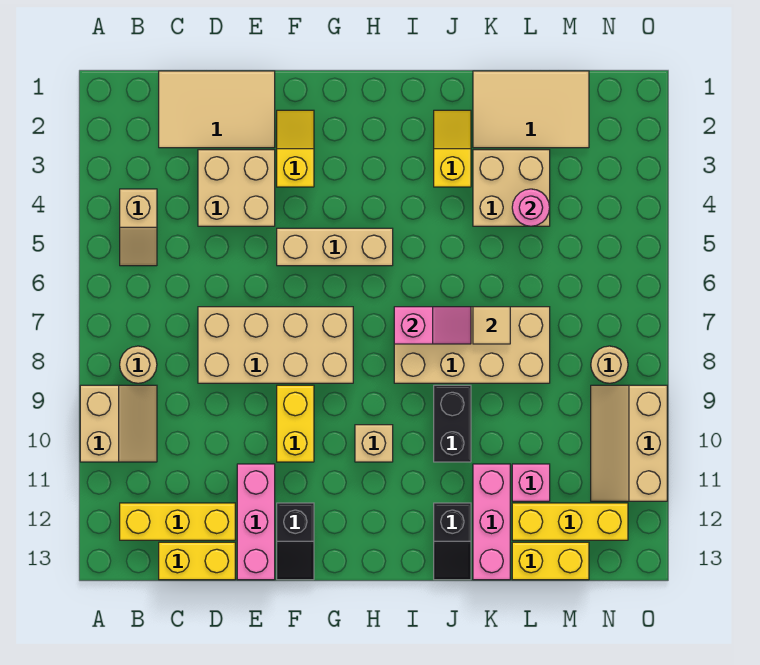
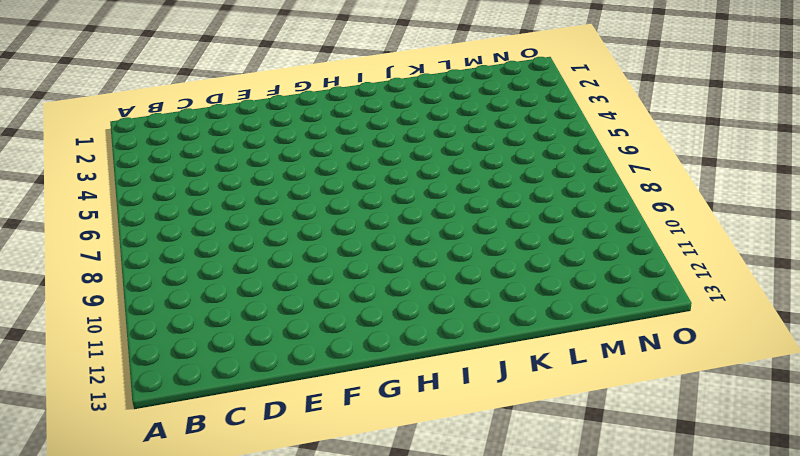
none -> tan slope A9:B10 level 1 top A
none -> tan slope B4:B5 level 1 top 4
none -> tan round brick B8 level 1

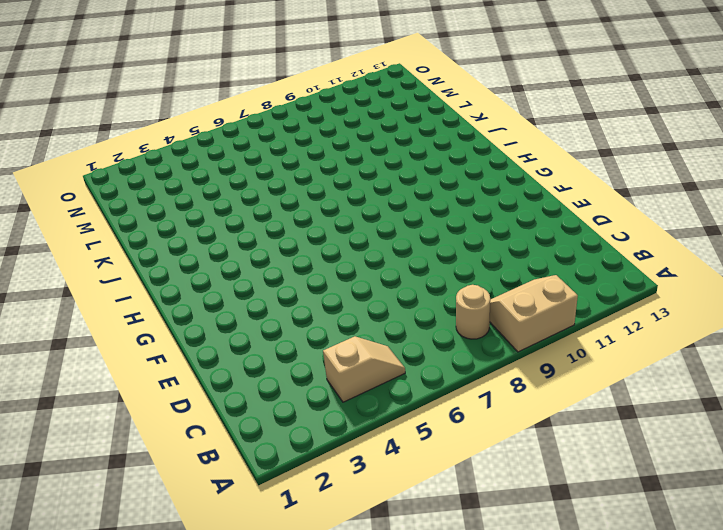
none -> yellow brick B12:D12 level 1
none -> tan tile C1:E2 level 1
none -> yellow brick C13:D13 level 1

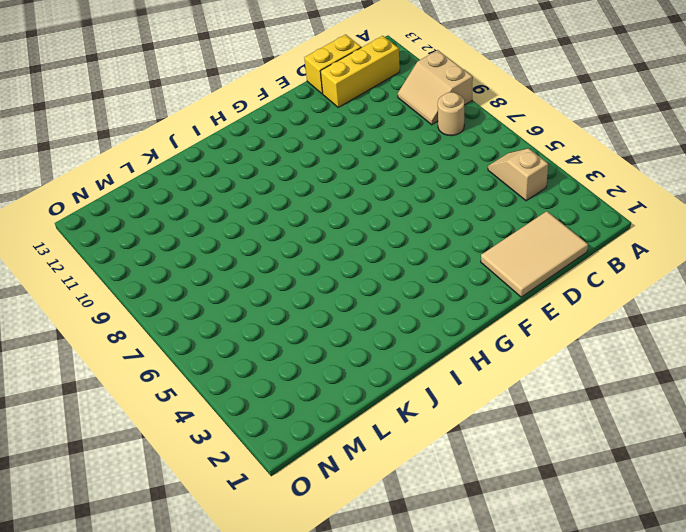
none -> tan brick D3:E4 level 1
none -> tan brick D7:G8 level 1
none -> pink brick E11:E13 level 1

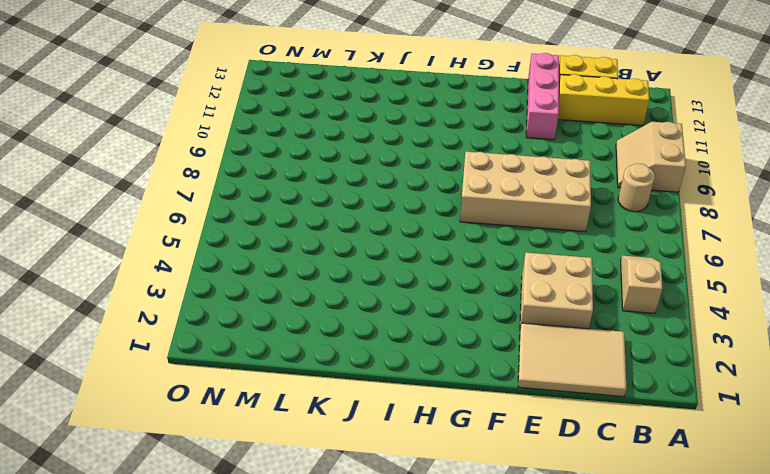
none -> yellow slope F2:F3 level 1 top 3
none -> tan brick F5:H5 level 1
none -> yellow brick F9:F10 level 1

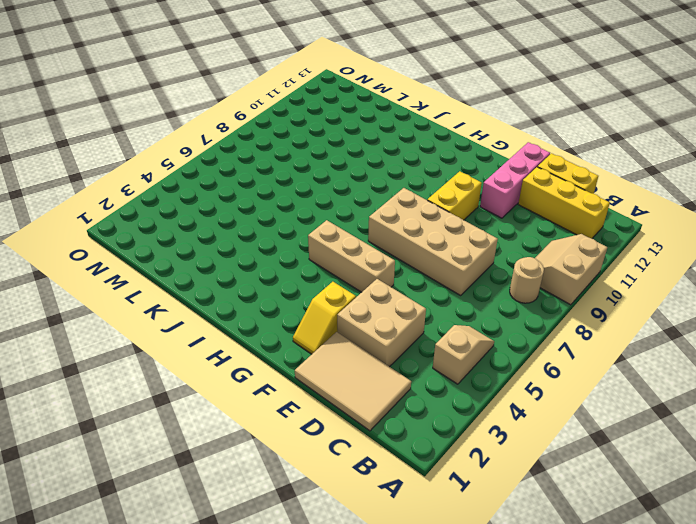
none -> black slope F12:F13 level 1 top 12
none -> tan brick H10 level 1
none -> tan brick I7:L8 level 1

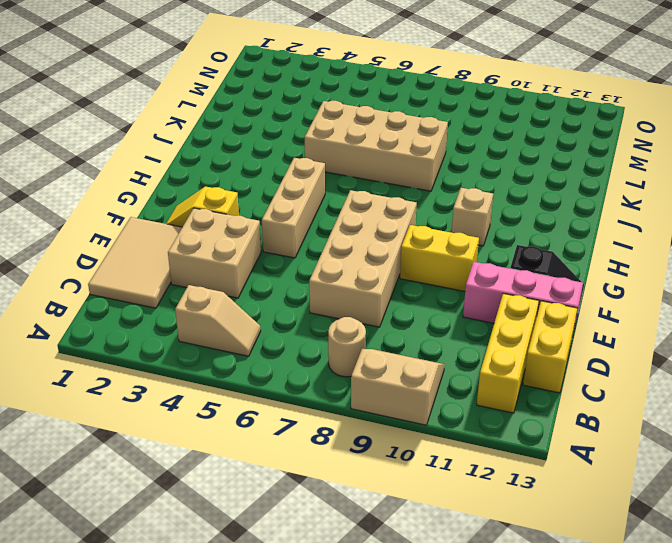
tan brick J5:K8 level 1 -> tan brick I7:L8 level 1
none -> yellow slope J2:J3 level 1 top 3
none -> black brick J9:J10 level 1
none -> black slope J12:J13 level 1 top 12

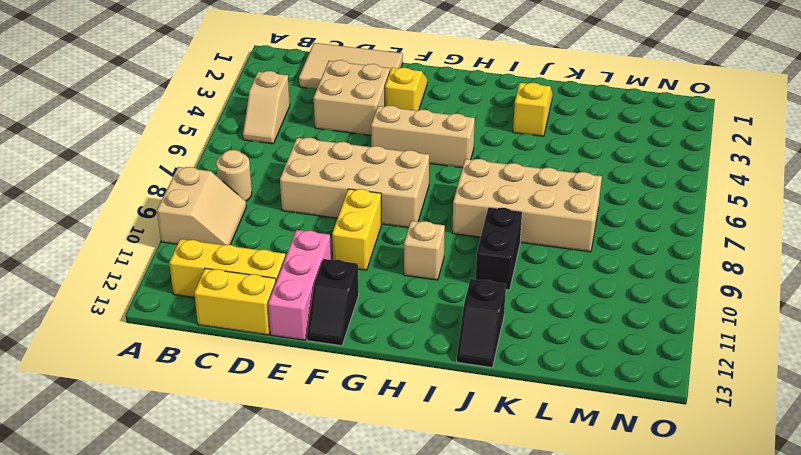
none -> tan tile K1:M2 level 1
none -> tan brick K3:L4 level 1
none -> pink brick K11:K13 level 1

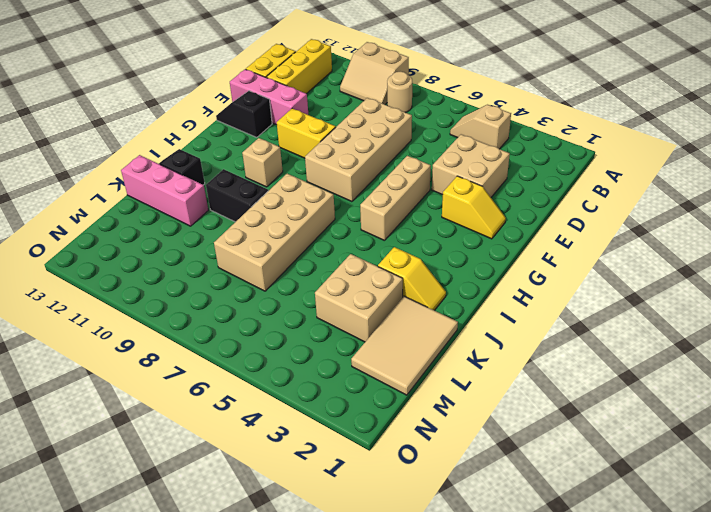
none -> tan tile C1:E2 level 1
none -> pink brick L11 level 1
none -> yellow brick L12:N12 level 1

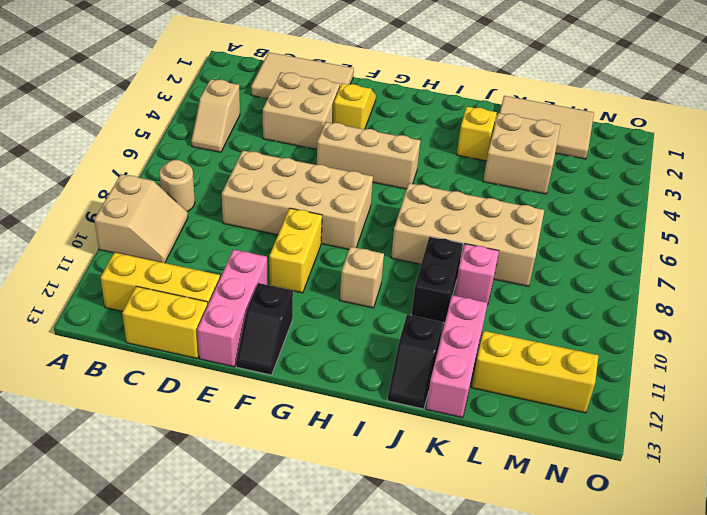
pink brick K9 level 1 -> pink brick L11 level 1
none -> yellow brick L13:M13 level 1
none -> tan round brick N8 level 1
none -> tan slope N9:O11 level 1 top O

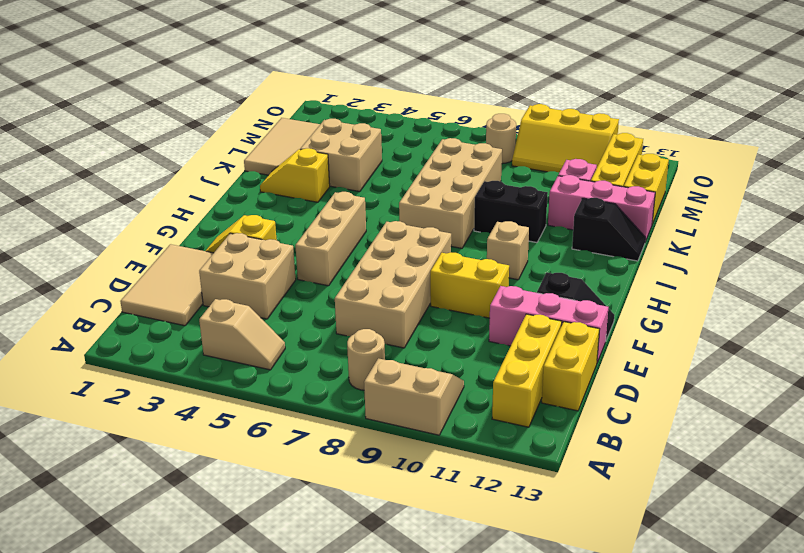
yellow slope N9:O11 level 1 top O -> tan slope N9:O11 level 1 top O
none -> pink slope I7:J7 level 2 top I
none -> tan tile K7 level 2
none -> pink round brick L4 level 2

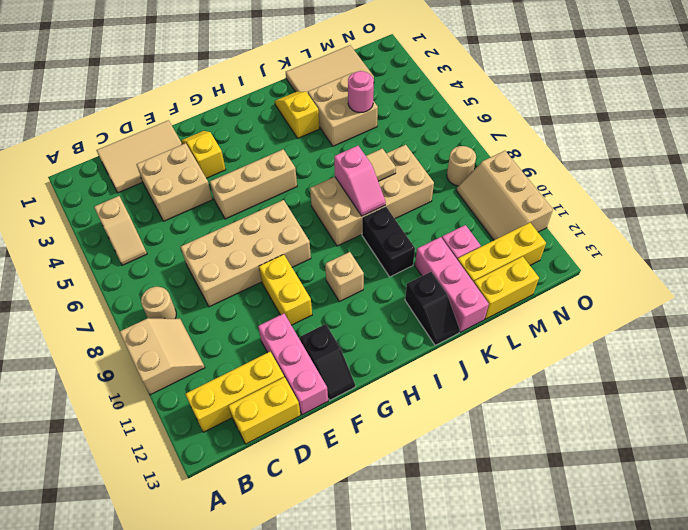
pink slope J7:J8 level 2 top 7 -> pink slope I7:J7 level 2 top I

